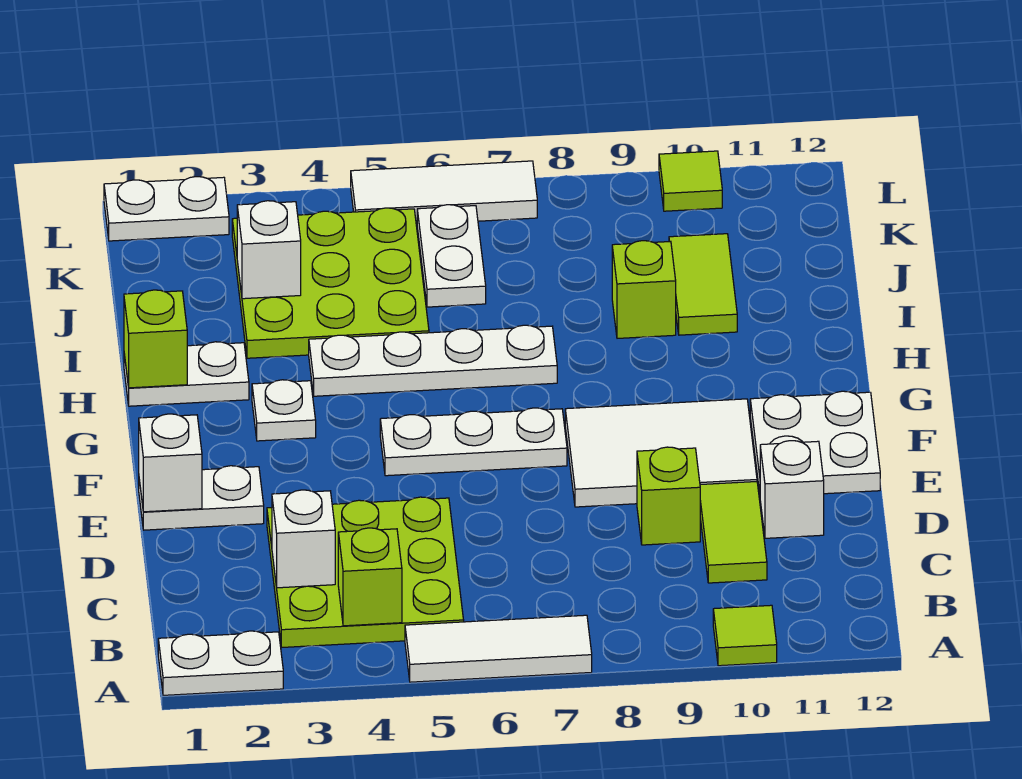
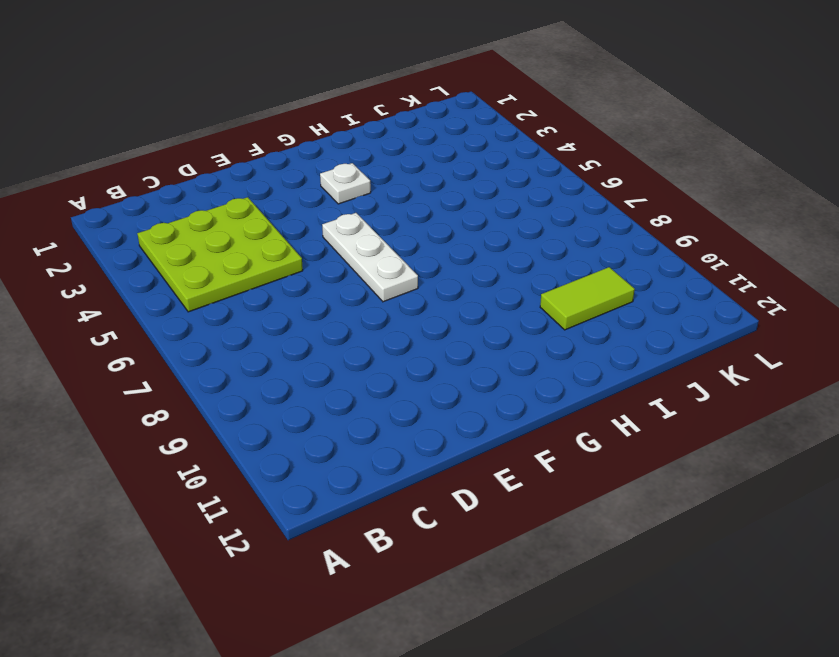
none -> white plate A1:A2 level 1
none -> white tile A5:A7 level 1
none -> lime tile A10 level 1

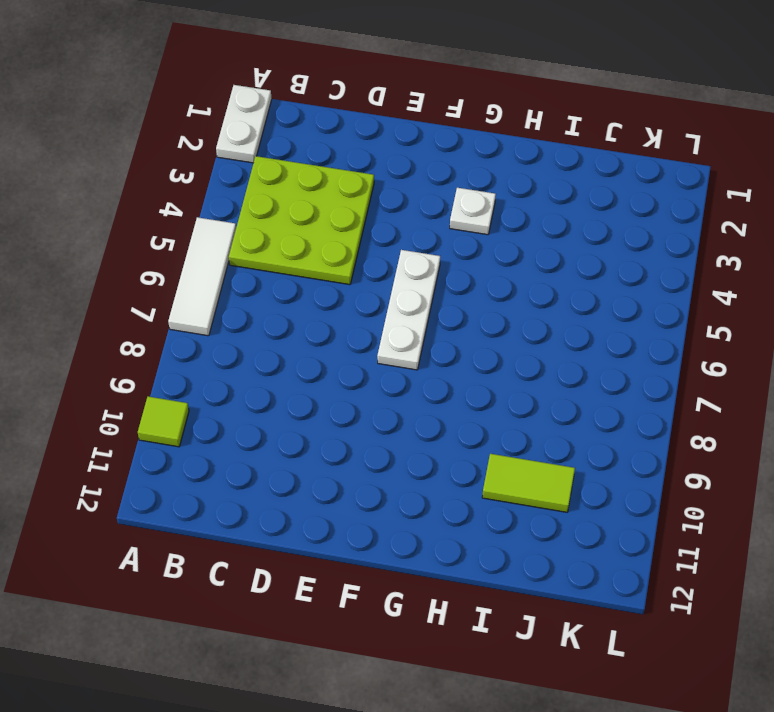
none -> lime tile C10:D10 level 1
none -> lime brick D9 level 1
none -> white brick D11 level 1

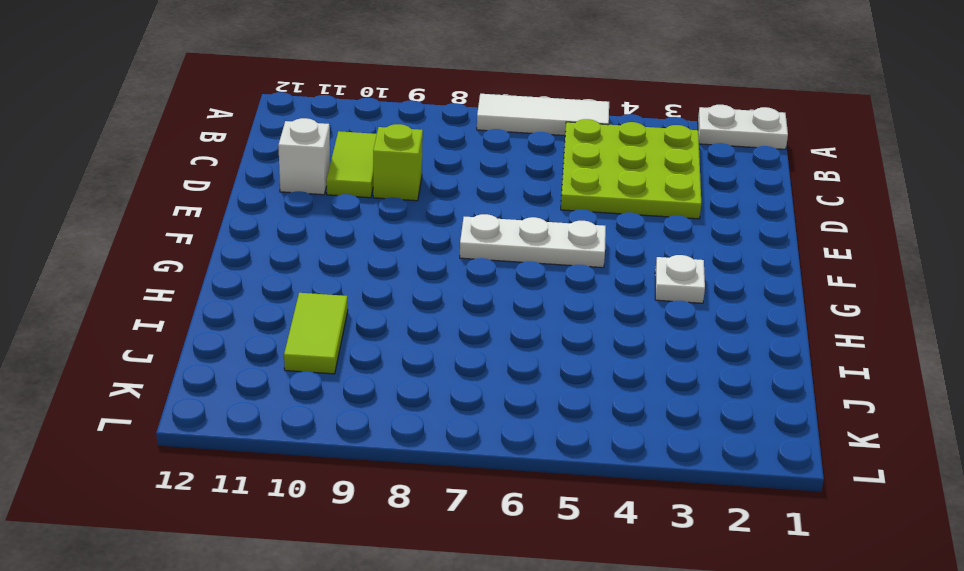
none -> lime tile A10 level 1
none -> white plate E1:E2 level 1
none -> white tile E8:F10 level 1

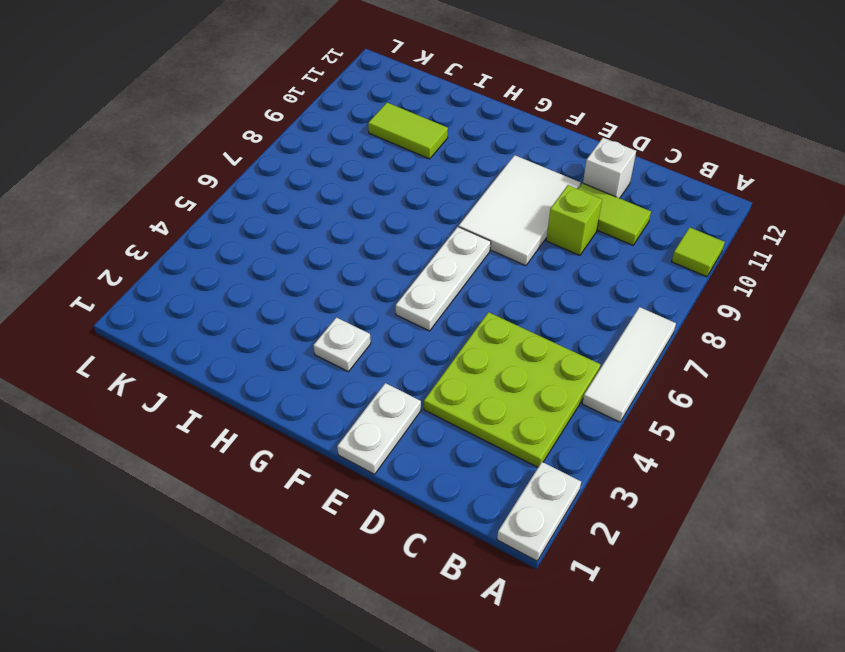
none -> white plate E11:F12 level 1
none -> white plate H1:H2 level 1
none -> white plate H4:H7 level 1

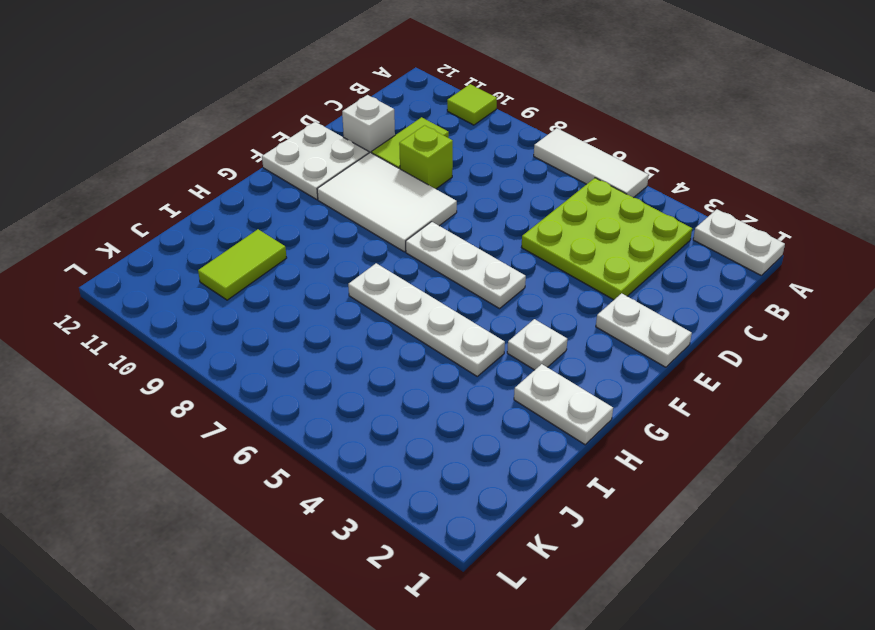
none -> lime plate I3:K5 level 1
none -> lime brick I9 level 1
none -> white plate J6:K6 level 1

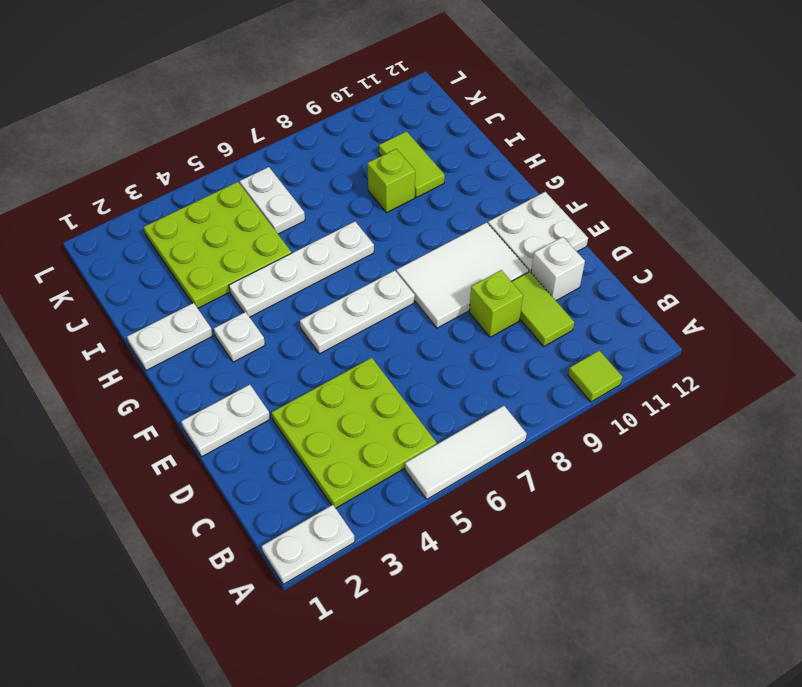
none -> white plate L1:L2 level 1
none -> white tile L5:L7 level 1
none -> lime tile L10 level 1

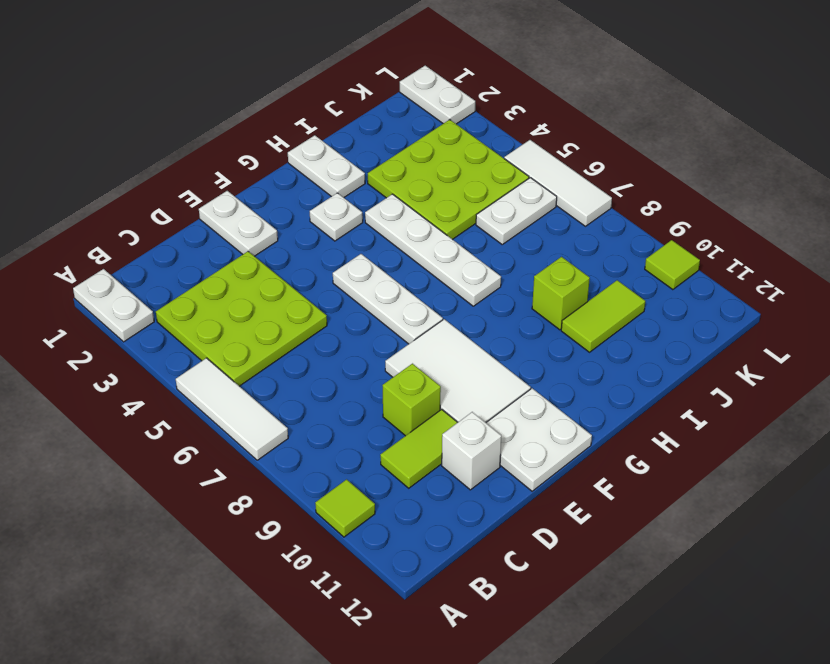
none -> lime brick B4 level 2
none -> white brick C3 level 2
none -> white brick E1 level 2

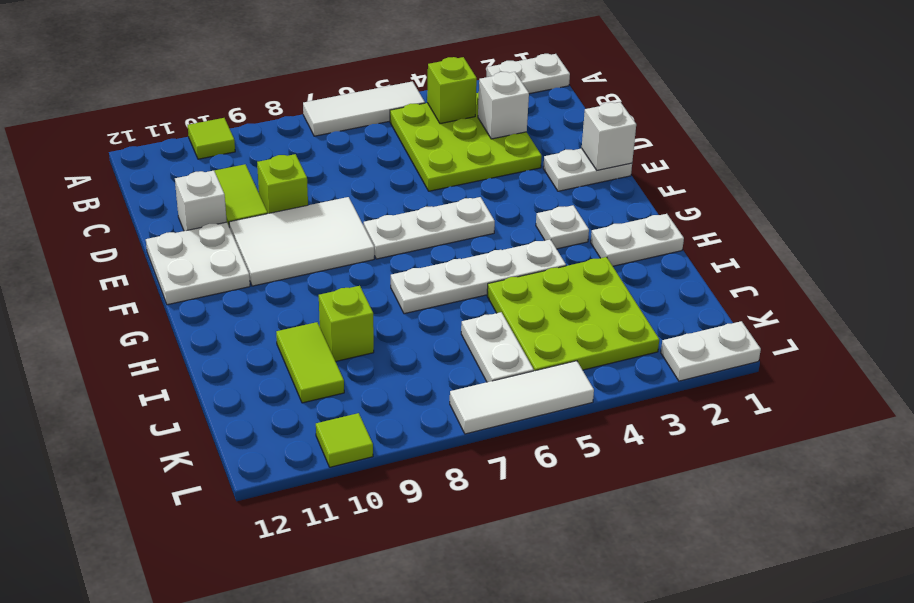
none -> lime brick H1 level 2
none -> white brick J3 level 2

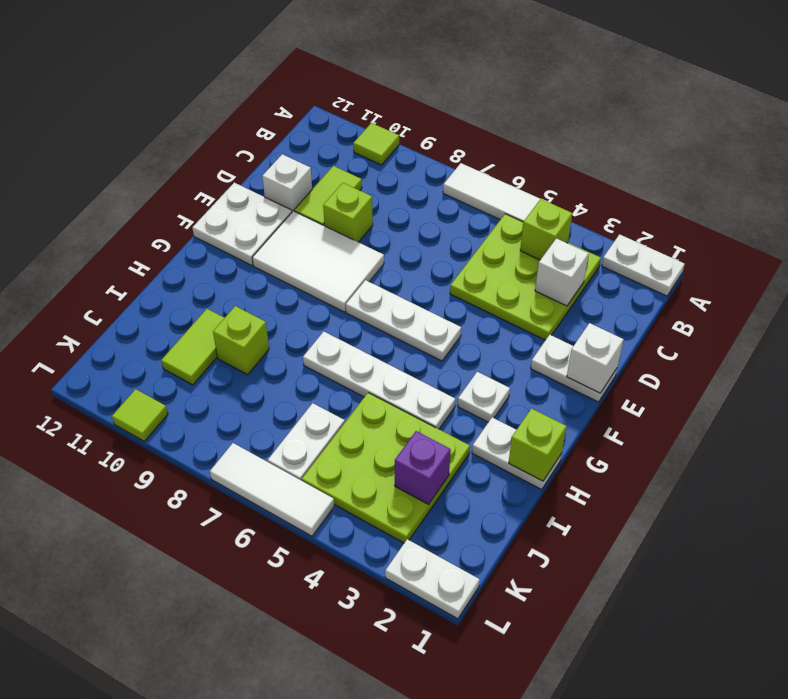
purple brick J3 level 2 -> white brick J3 level 2

